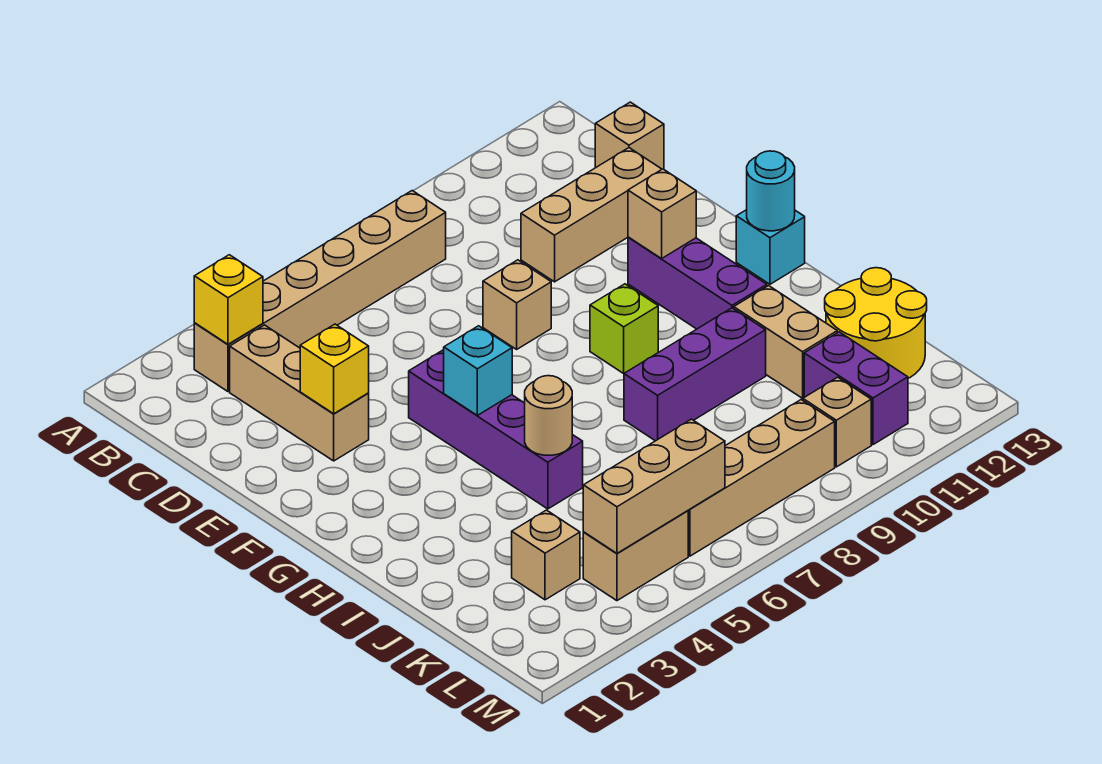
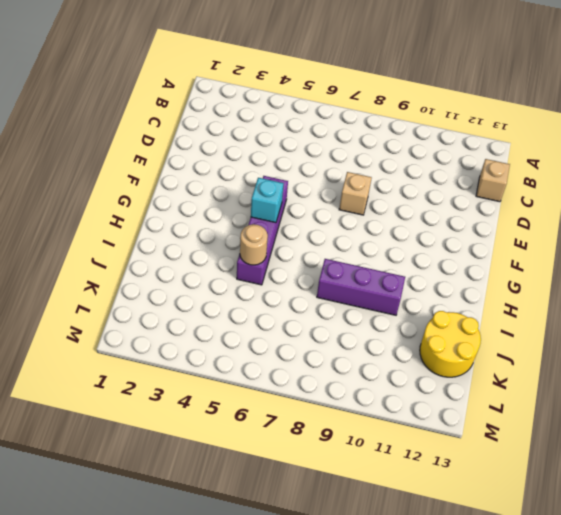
none -> tan brick B3:B8 level 1
none -> tan brick C3:E3 level 1
none -> tan brick D10:D12 level 1

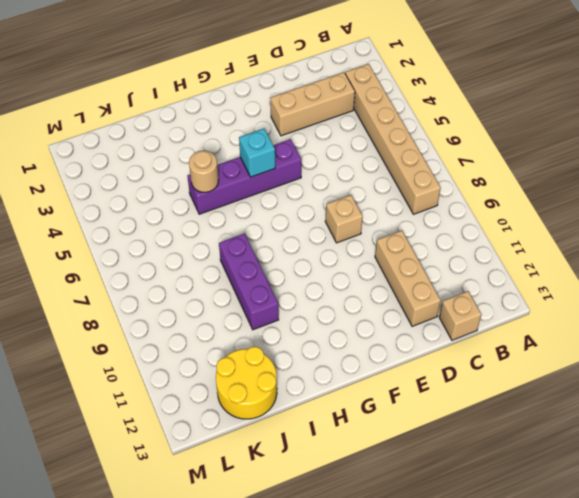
none -> purple brick F11:H11 level 1
none -> lime brick G9 level 1
none -> cyan brick G13 level 1

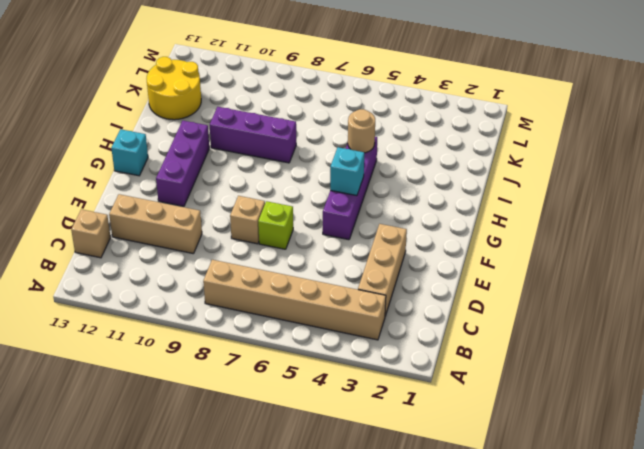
lime brick E7 level 1 -> lime brick G9 level 1
none -> tan brick I11:J11 level 1
none -> tan brick K3 level 1
none -> purple brick K11:L11 level 1

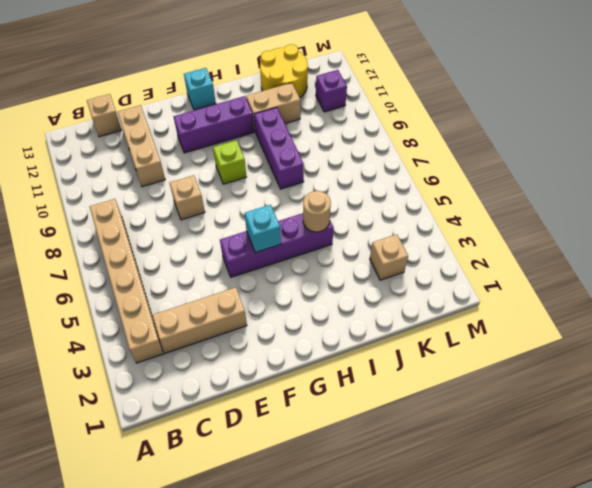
purple brick L11 level 1 -> purple brick K11:L11 level 1
none -> tan brick L4:L5 level 1
none -> tan brick L6:L9 level 1
none -> tan brick L10 level 1

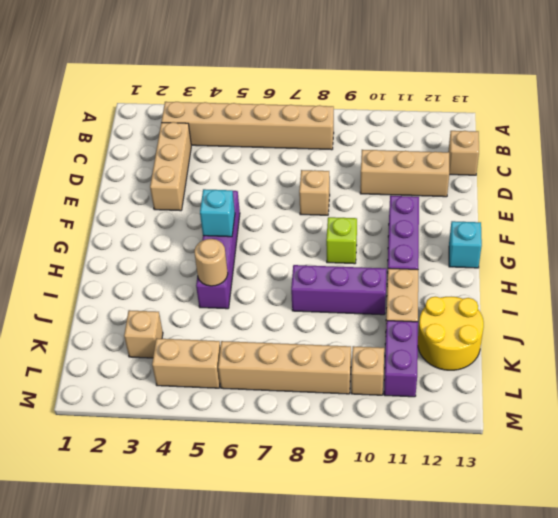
none -> yellow brick B3 level 2
none -> yellow brick E3 level 2
none -> tan brick F11 level 2

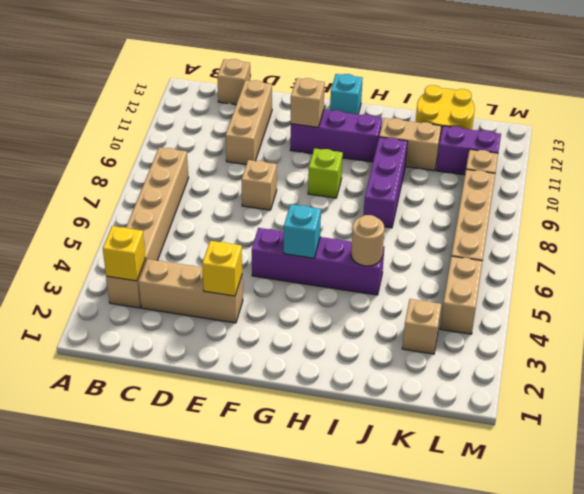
none -> cyan round brick G13 level 2
none -> tan brick L4:L6 level 2

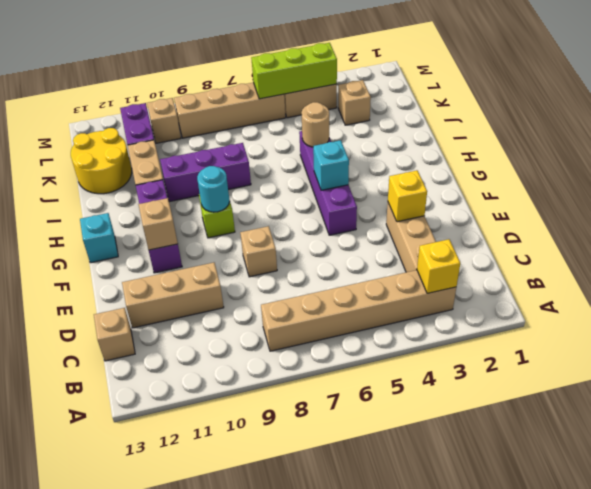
cyan round brick G9 level 2 -> cyan round brick G13 level 2
lime brick L4:L6 level 2 -> tan brick L4:L6 level 2

